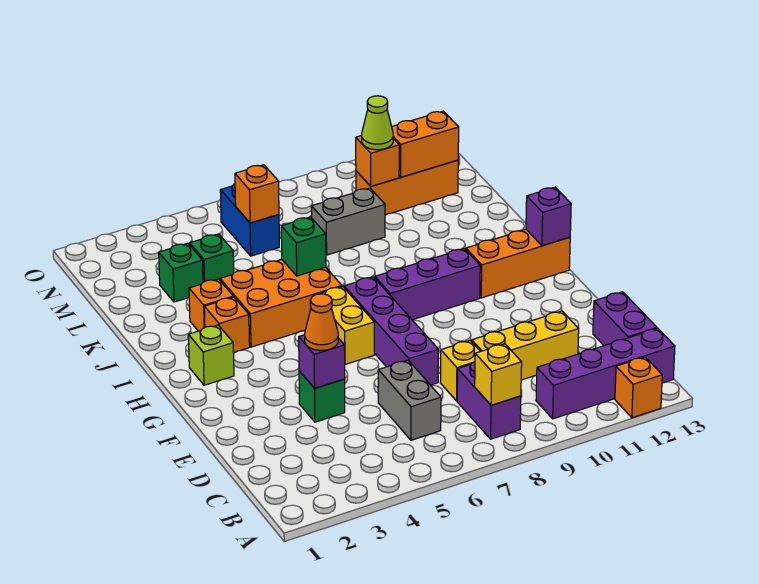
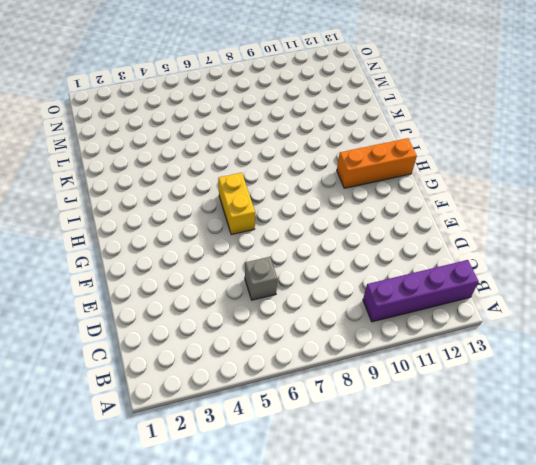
grey brick D6 level 1 -> grey brick C6:D6 level 1
none -> orange brick A12 level 1
none -> purple brick B8:C8 level 1
none -> purple brick C13:D13 level 1
none -> yellow brick D8 level 1

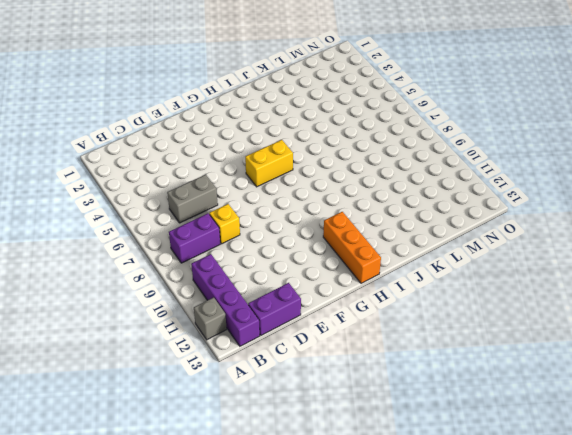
grey brick A12 level 1 -> orange brick A12 level 1
none -> yellow brick D9:D11 level 1
none -> green brick E4 level 1
none -> purple brick E7:H7 level 1
none -> lime brick H2 level 1

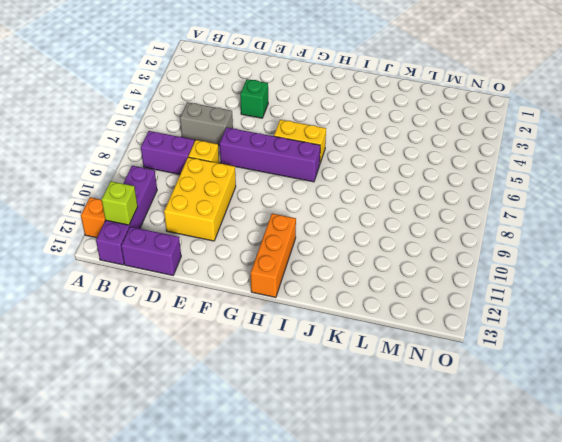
lime brick B12 level 2 -> lime brick H2 level 1
yellow brick D9:E11 level 1 -> yellow brick D9:D11 level 1
none -> purple brick H8:H10 level 1
none -> orange brick I3 level 1
none -> orange brick I4:J6 level 1
none -> orange brick J3 level 1

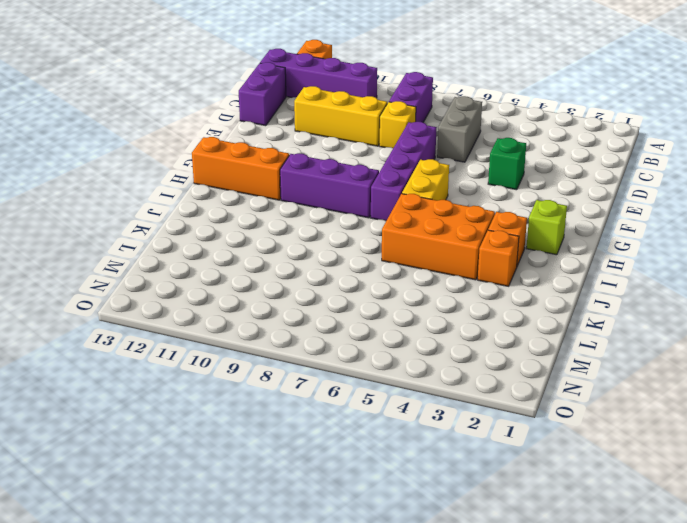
none -> green brick L3 level 1
none -> green brick L4 level 1
none -> grey brick L8:L9 level 1
none -> blue brick M6:N6 level 1

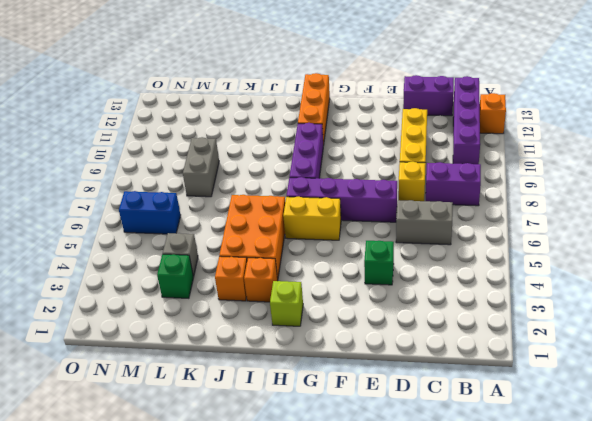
grey brick L4 level 1 -> green brick L4 level 1
none -> orange brick M10:M12 level 1
none -> yellow brick B8 level 2
none -> purple brick E4 level 2
none -> purple brick H13 level 2

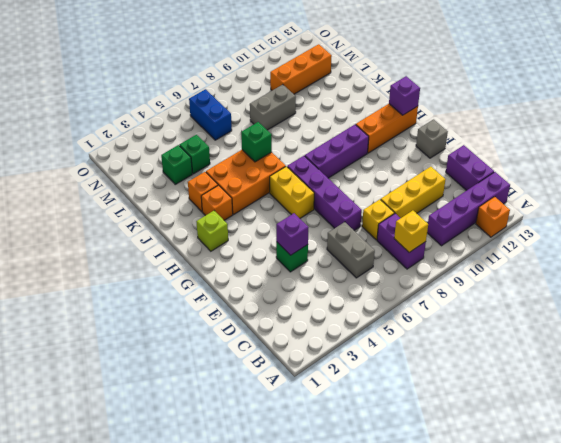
grey brick F13 level 1 -> none
none -> orange brick M6 level 2
none -> orange brick M10 level 2
none -> orange brick M11:M12 level 2
none -> orange cone E4 level 3

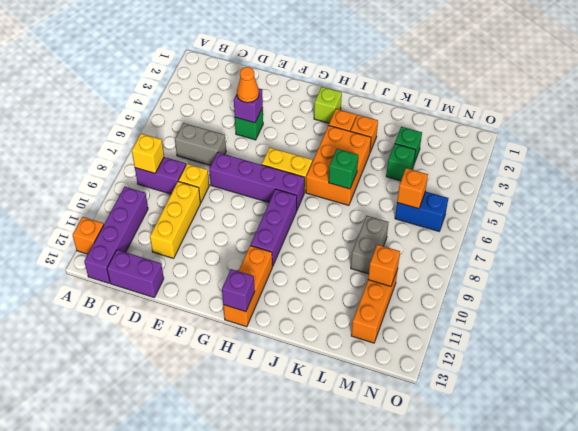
none -> orange brick M11:M12 level 2
none -> lime cone M10 level 3

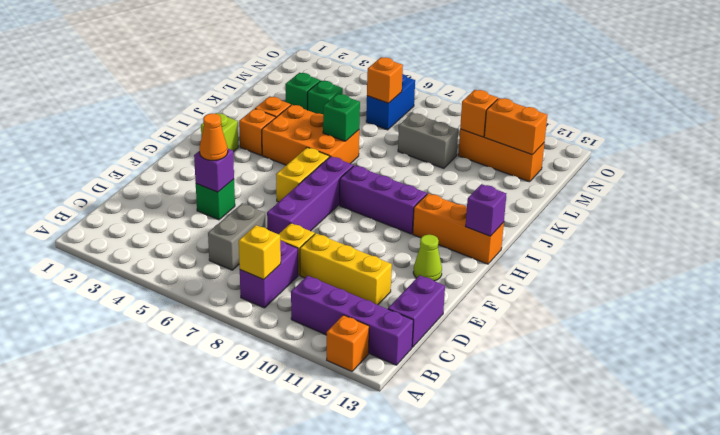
lime cone F12 level 1 -> lime cone M10 level 3

